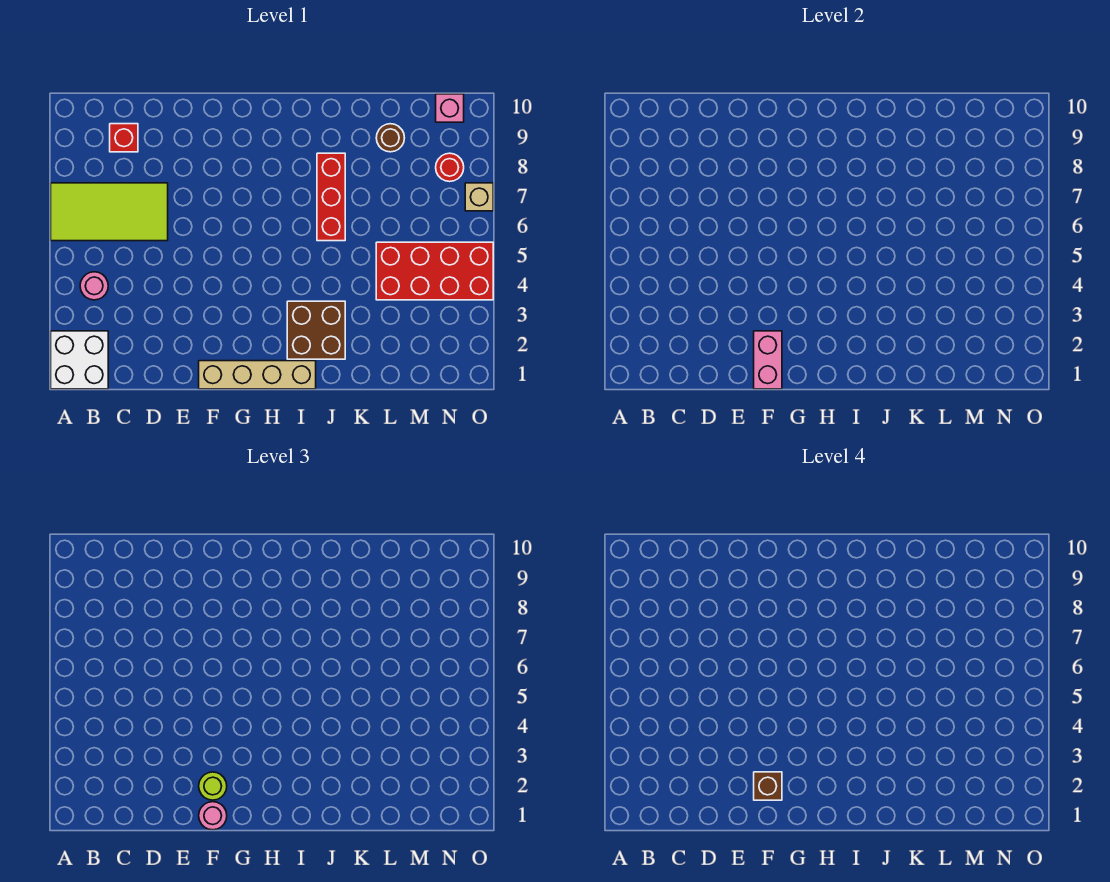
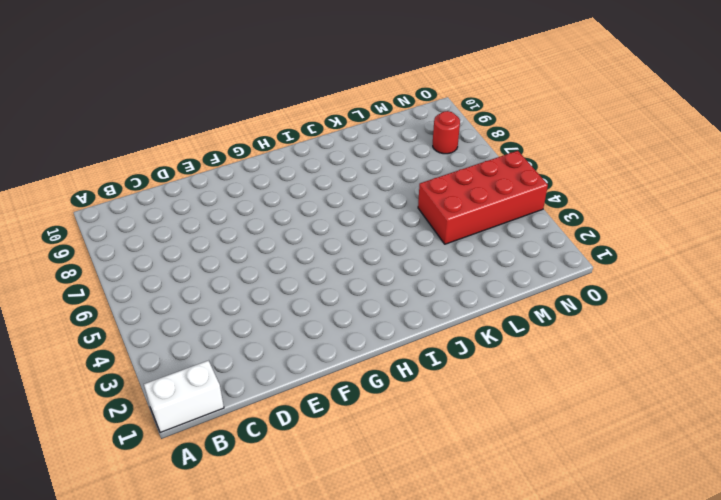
white brick A1:B1 level 1 -> white brick A1:B2 level 1
none -> lime tile A6:D7 level 1
none -> pink round brick B4 level 1
none -> red brick C9 level 1

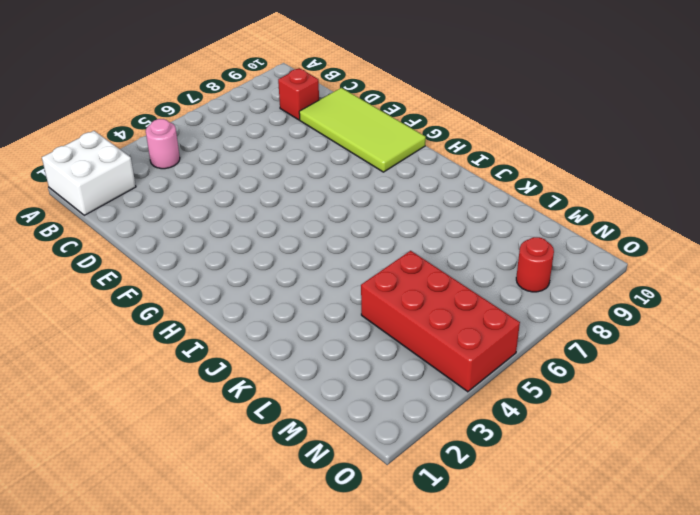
lime tile D9:G10 level 1 -> lime tile A6:D7 level 1
none -> tan brick F1:I1 level 1
none -> brown brick I2:J3 level 1
none -> red brick J6:J8 level 1

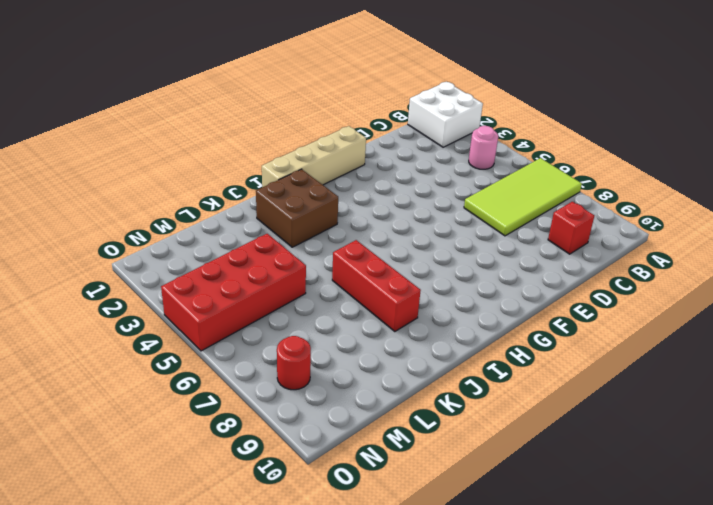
none -> brown round brick L9 level 1
none -> pink brick N10 level 1
none -> tan brick O7 level 1

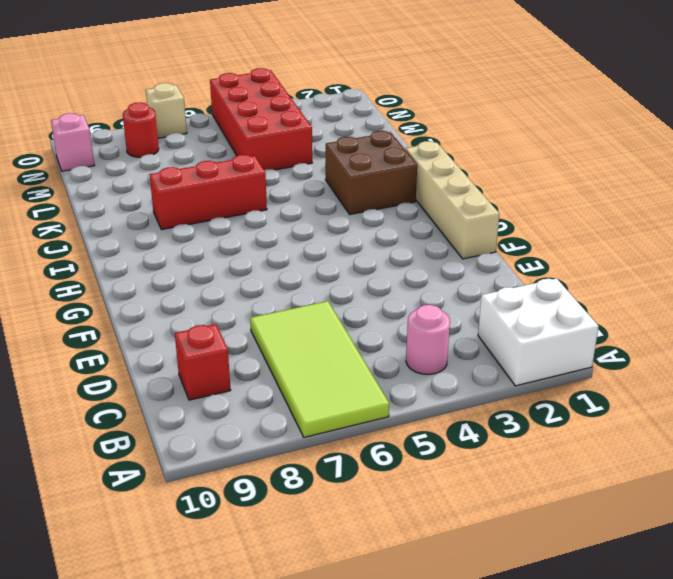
none -> brown round brick L9 level 1
none -> pink brick F1:F2 level 2
none -> pink round brick F1 level 3

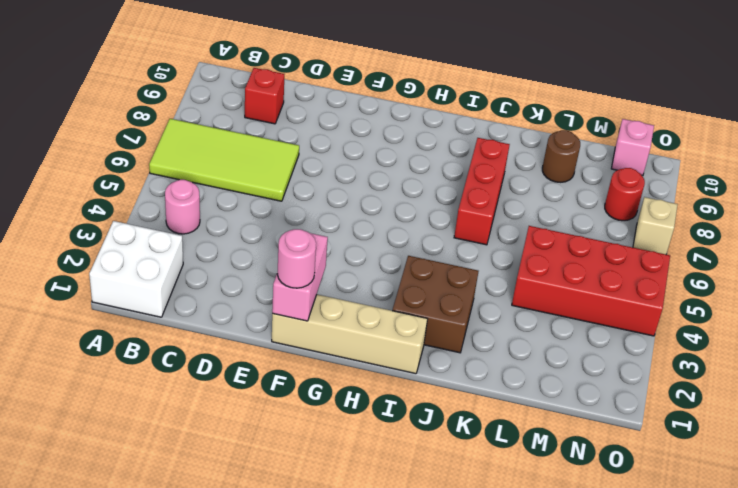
none -> lime round brick F2 level 3
none -> brown brick F2 level 4

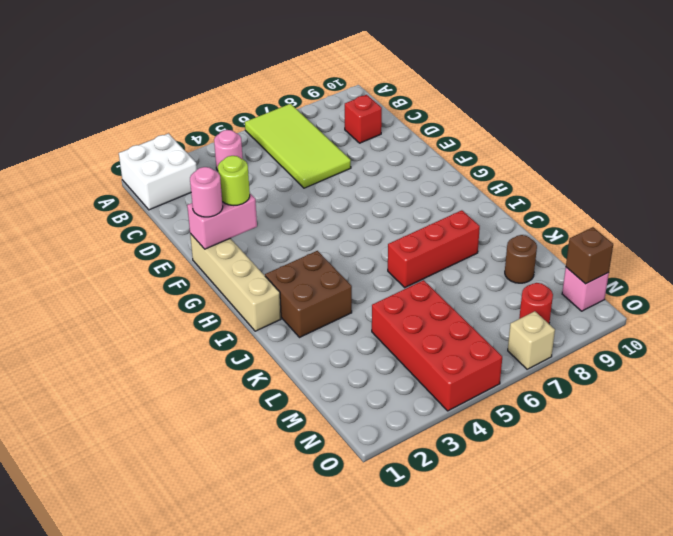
brown brick N10 level 2 -> brown brick F2 level 4

